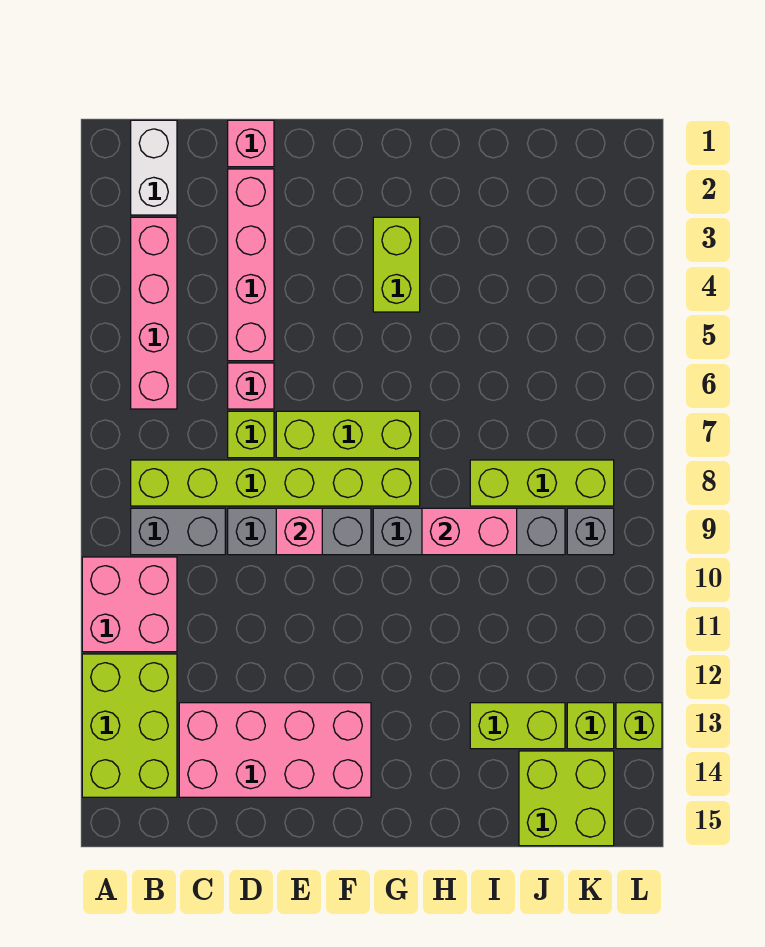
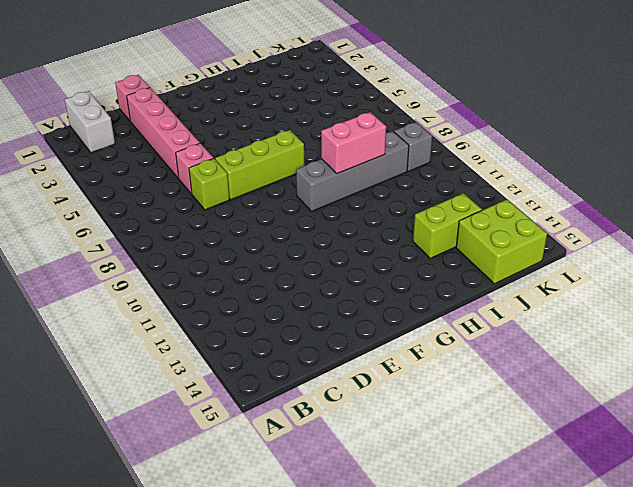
none -> pink brick A10:B11 level 1
none -> lime brick A12:B14 level 1
none -> pink brick B3:B6 level 1

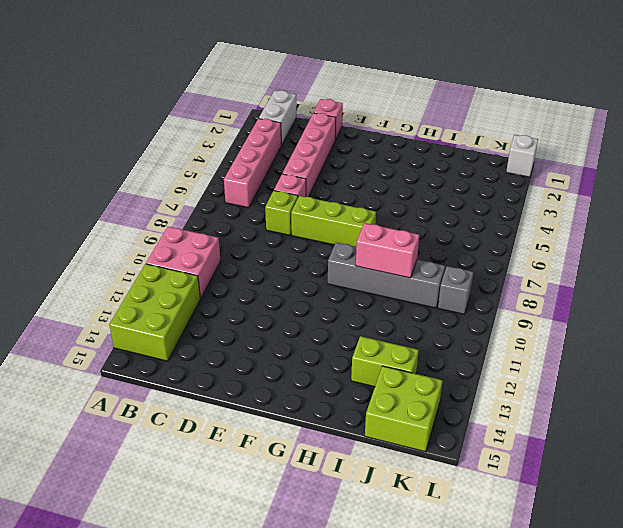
white brick L1 level 1 -> none
none -> lime brick B8:G8 level 1
none -> grey brick B9:C9 level 1
none -> pink brick C13:F14 level 1

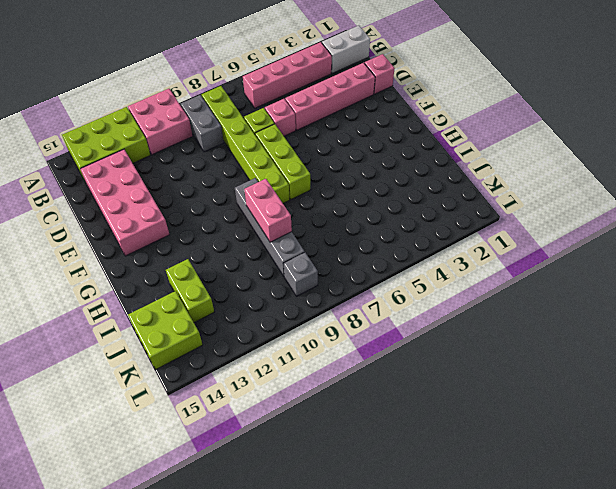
none -> grey brick D9:F9 level 1
none -> lime brick G3:G4 level 1
none -> lime brick I8:K8 level 1

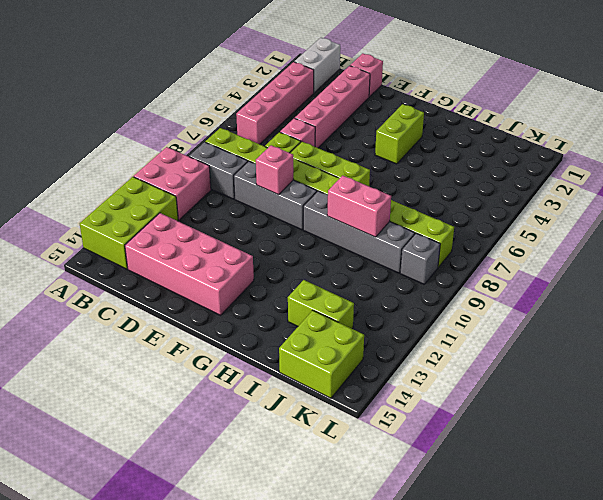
none -> lime brick K13 level 1
none -> lime brick L13 level 1

